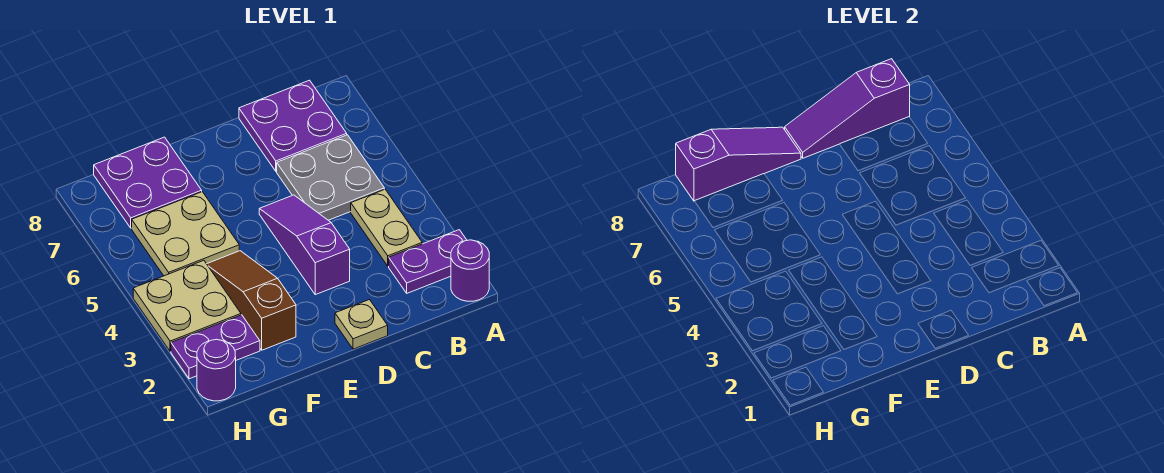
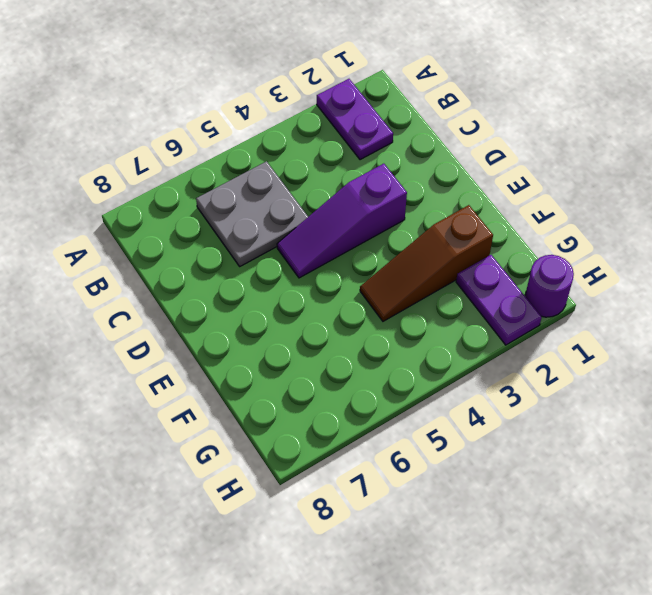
none -> purple round brick A1 level 1
none -> tan plate B3:B4 level 1
none -> purple plate B7:C8 level 1

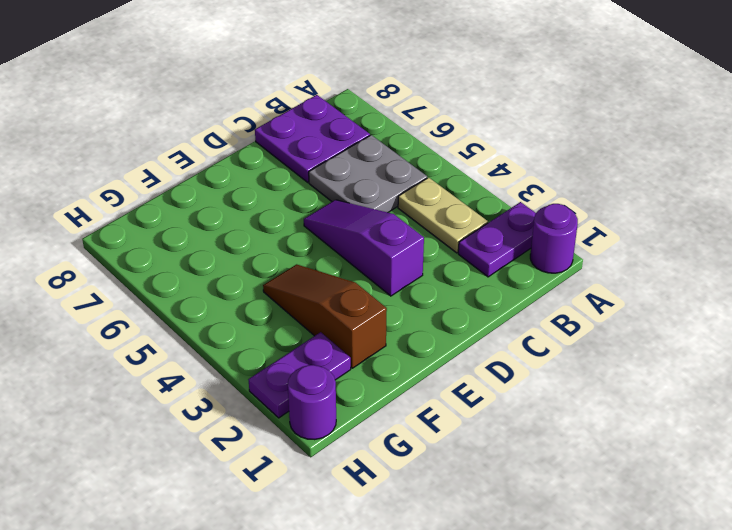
none -> tan plate D1 level 1
none -> tan plate F5:G6 level 1
none -> purple plate F7:G8 level 1

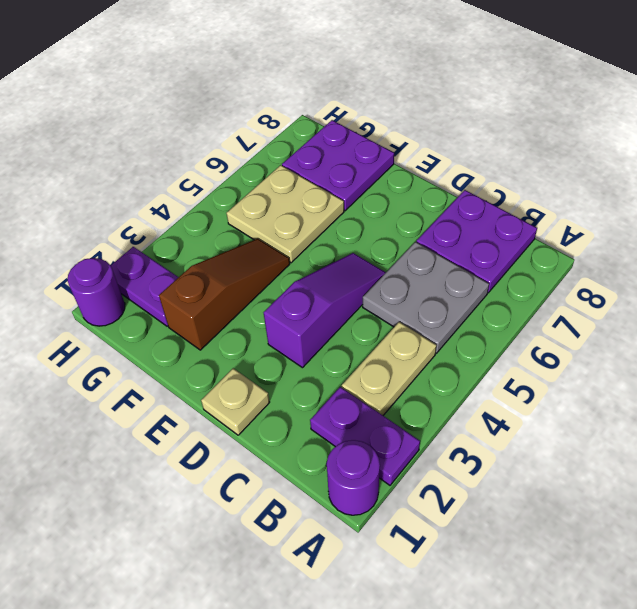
none -> tan plate G3:H4 level 1
none -> purple slope B8:D8 level 2 top B
none -> purple slope E8:G8 level 2 top G

